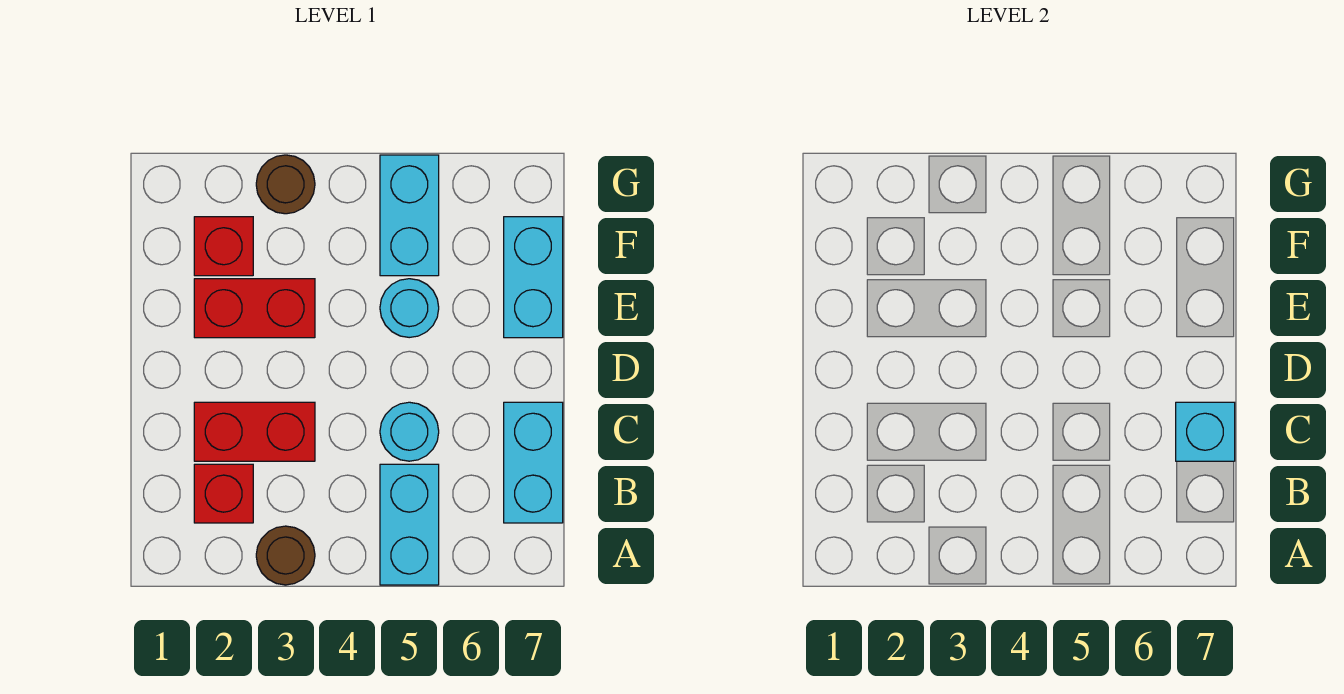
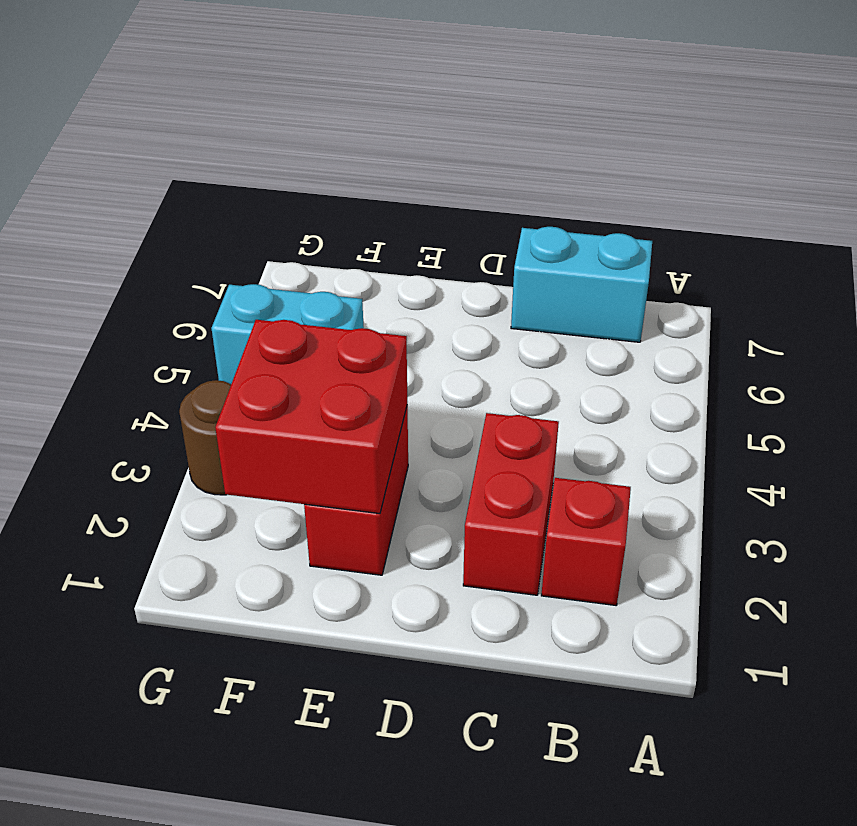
red brick E2:F3 level 2 -> none
none -> brown round brick A3 level 1
none -> cyan brick A5:B5 level 1
none -> cyan round brick C5 level 1

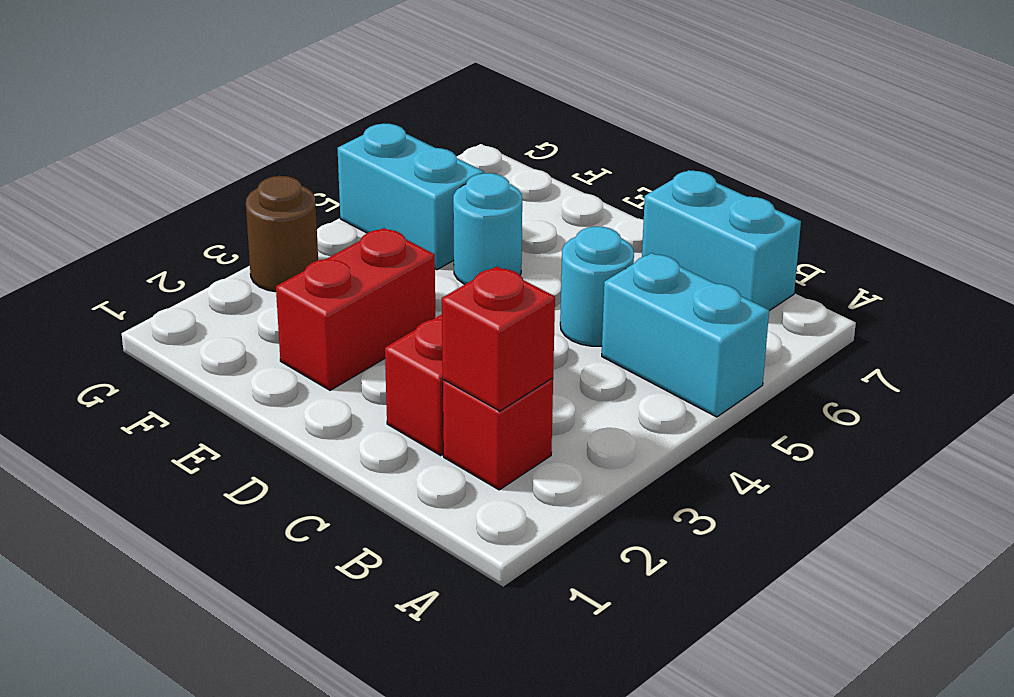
red brick B2 level 2 -> red brick F2 level 1
none -> brown round brick A3 level 1
none -> cyan brick E7:F7 level 1
none -> cyan brick C7 level 2

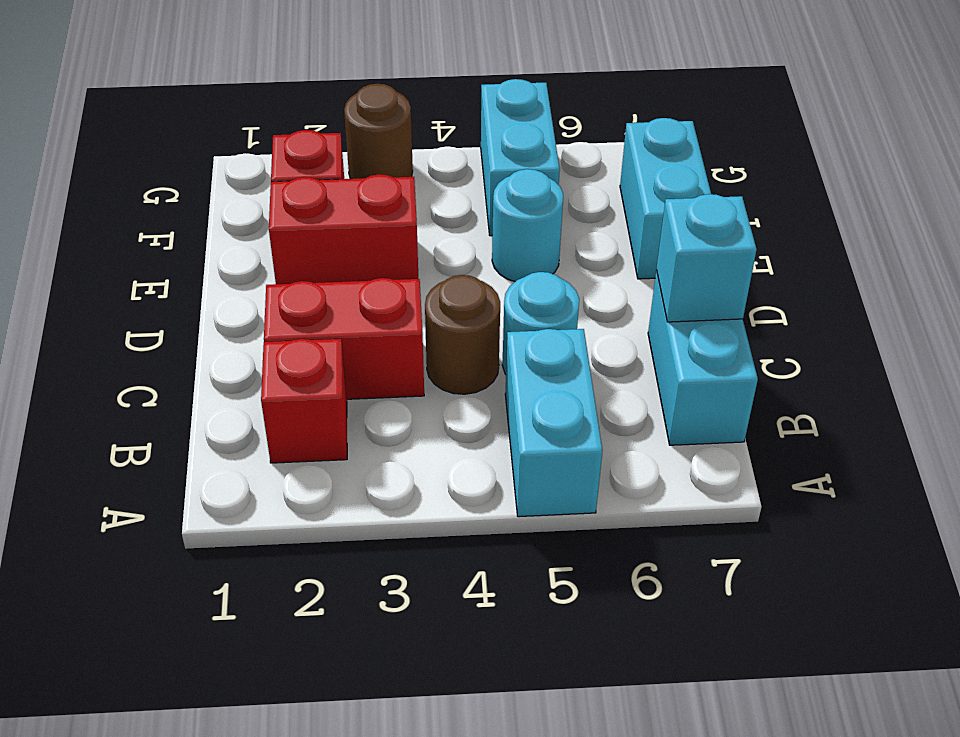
brown round brick C4 level 1 -> brown round brick A3 level 1

